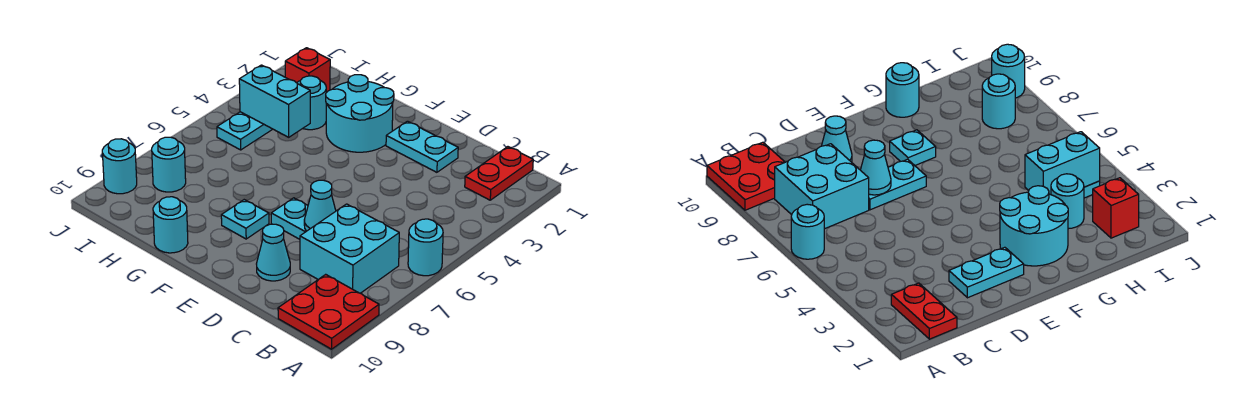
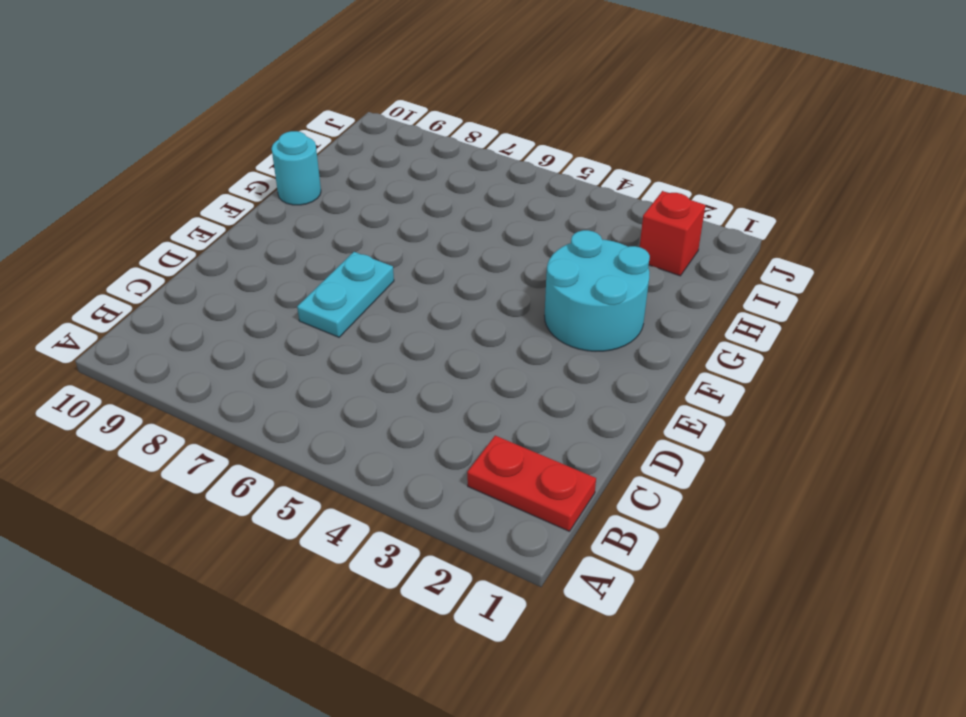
none -> cyan round brick A6 level 1
none -> red plate A9:B10 level 1
none -> cyan brick B7:C8 level 1

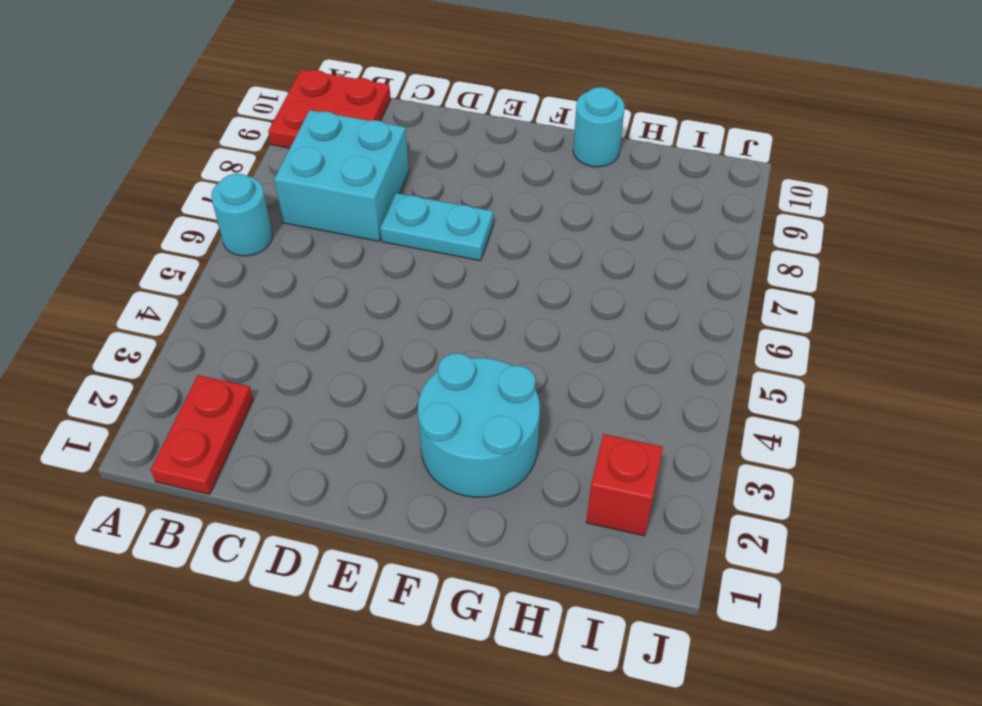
none -> cyan plate D2:E2 level 1
none -> cyan cone D9 level 1
none -> cyan plate F8 level 1

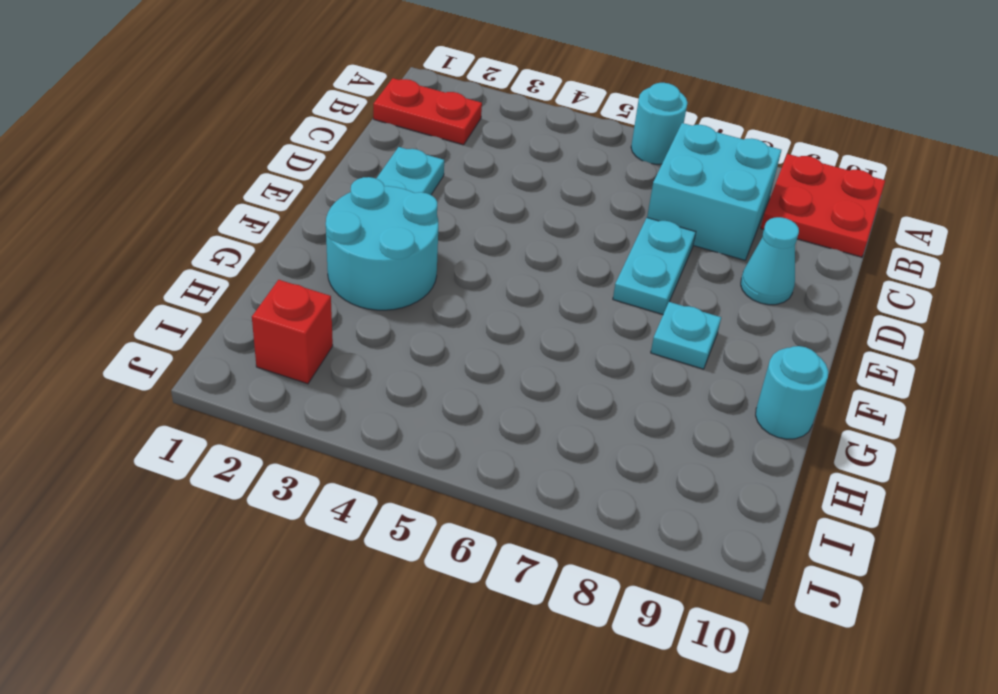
none -> cyan round brick H3 level 1
none -> cyan plate I4:I5 level 1
none -> cyan round brick I8 level 1

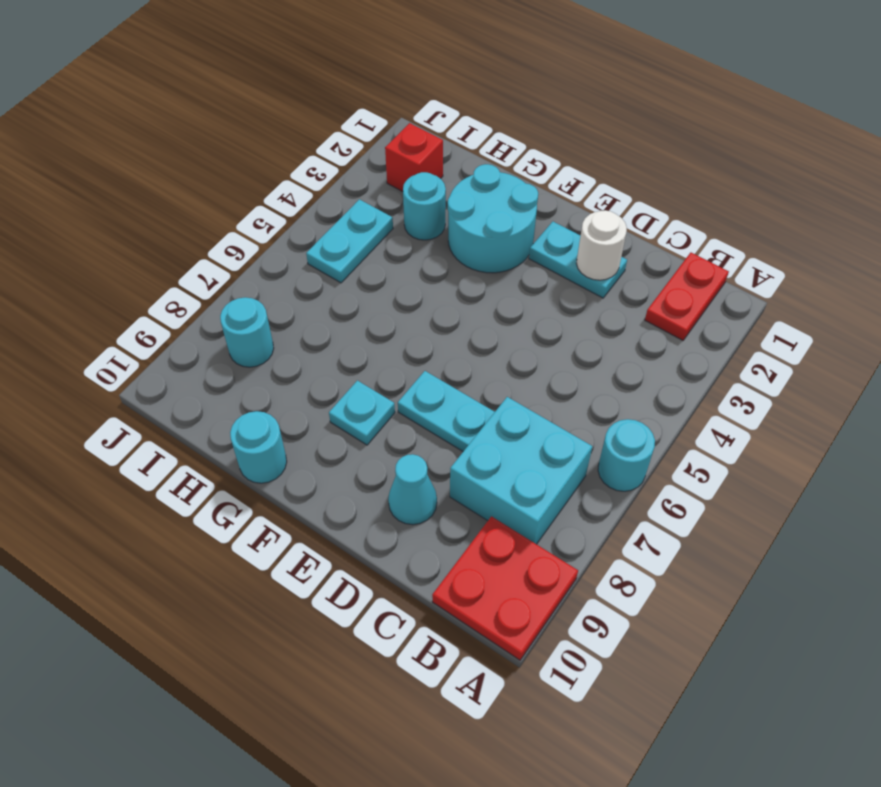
white round brick D2 level 2 -> none
none -> cyan round brick J9 level 1
none -> cyan cone D7 level 2
none -> cyan brick H4:I4 level 2

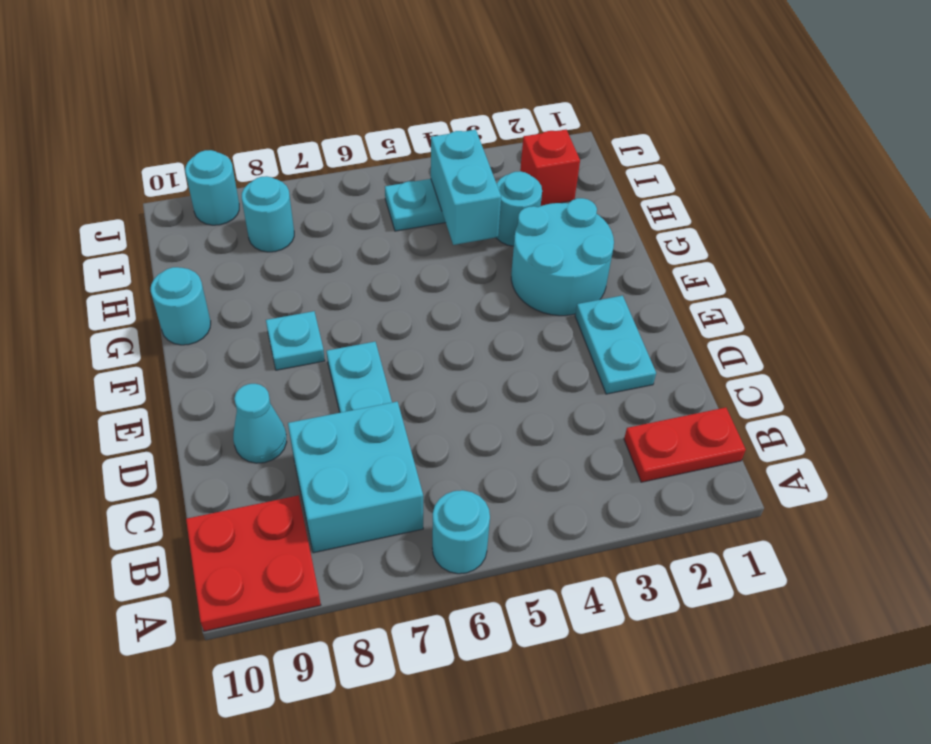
none -> cyan cone D7 level 2

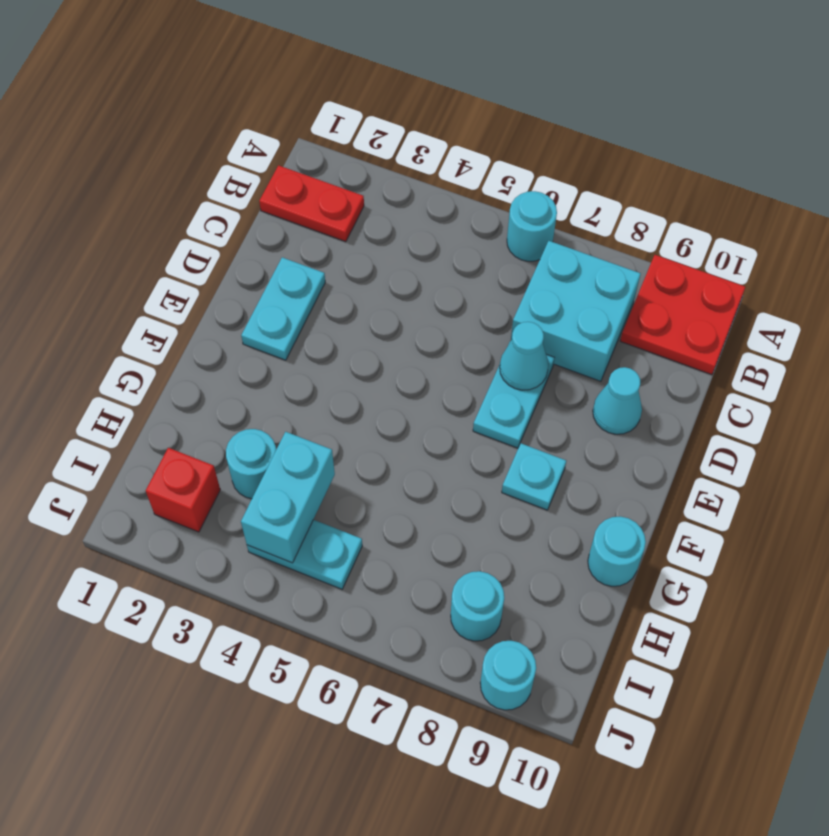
none -> cyan round brick F2:G3 level 1

